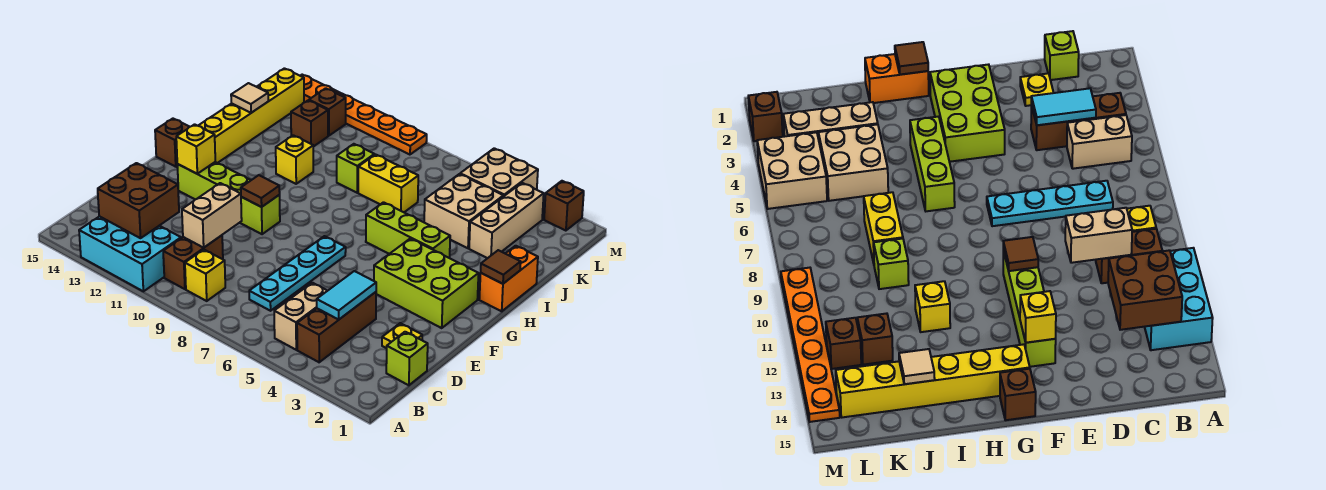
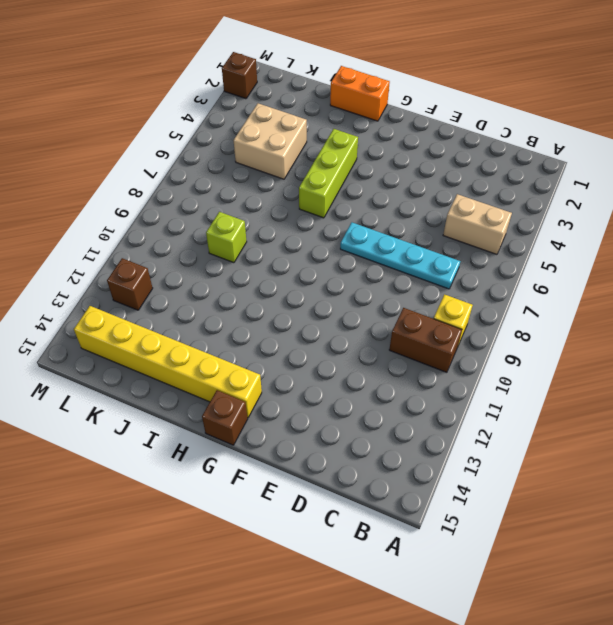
none -> cyan brick A11:B13 level 1
none -> brown brick B4:D4 level 1
none -> lime brick C1 level 1
none -> yellow plate D2 level 1

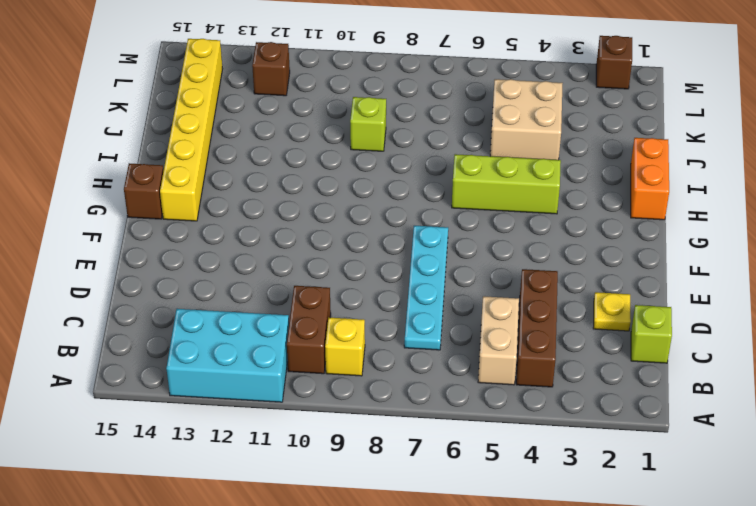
none -> lime brick F2:G4 level 1
none -> lime brick F10:F13 level 1
none -> yellow brick I11 level 1
none -> tan brick J3:L3 level 1

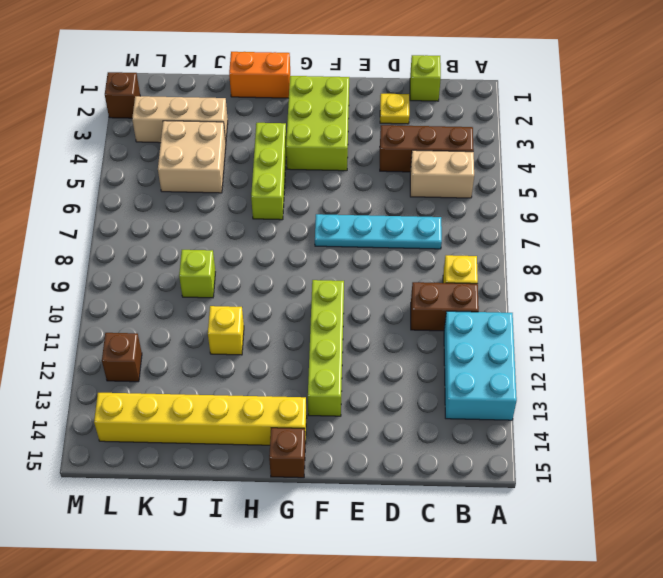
none -> yellow brick J7:J8 level 1
none -> brown brick K12 level 1
none -> tan brick L4:M5 level 1
none -> orange plate M9:M14 level 1

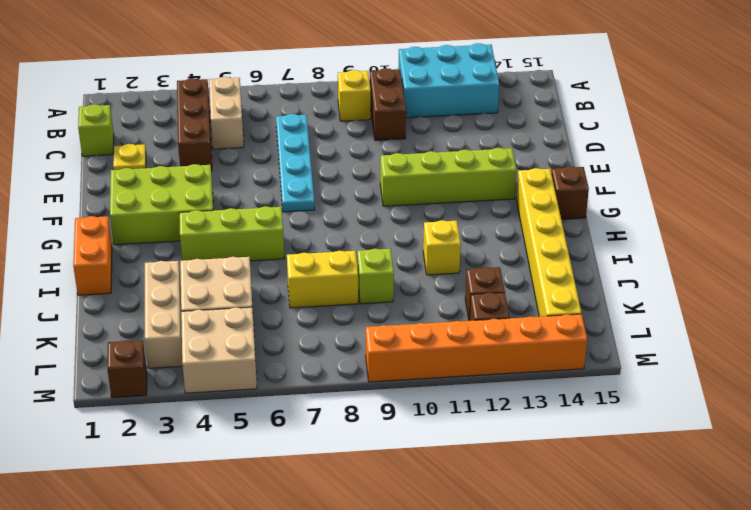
orange brick M9:M14 level 1 -> orange plate M9:M14 level 1
none -> brown brick B12:C13 level 2
none -> cyan tile C4:D4 level 2
none -> tan brick C10:D10 level 2
none -> brown tile F10 level 2

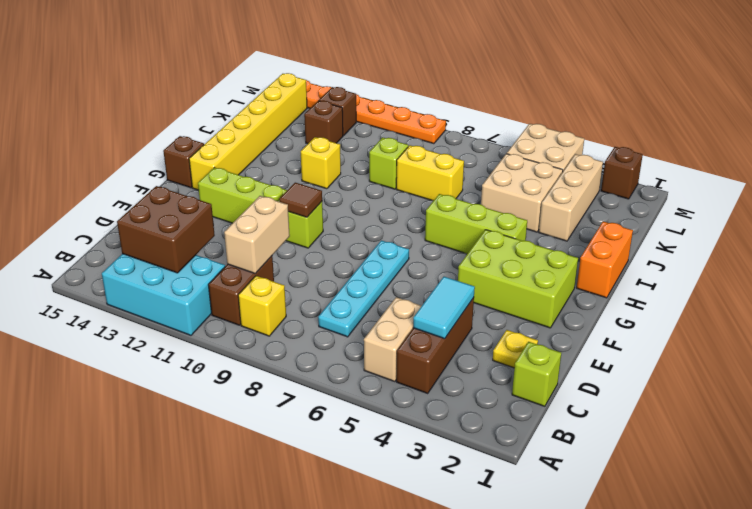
none -> yellow brick F13 level 2
none -> brown tile H1 level 2
none -> tan tile J14 level 2

